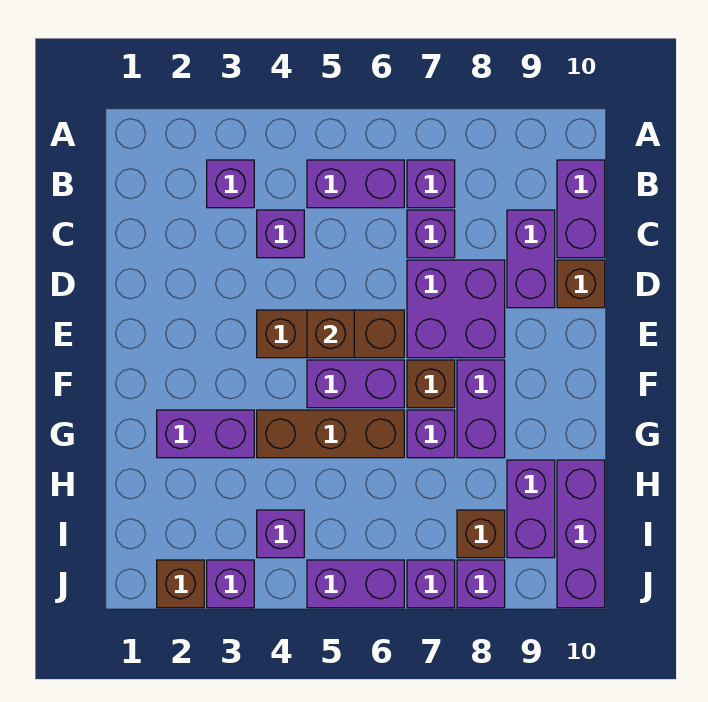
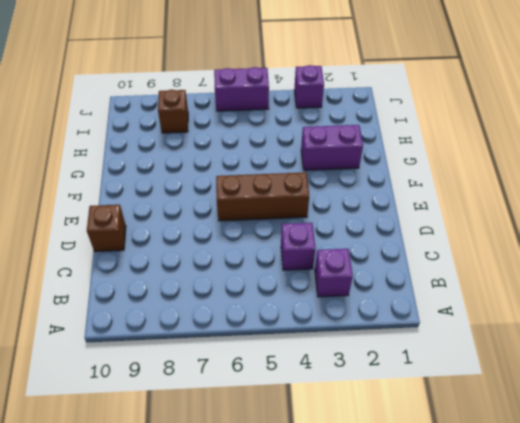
none -> purple brick B5:B6 level 1
none -> purple brick B7 level 1
none -> purple brick B10:C10 level 1

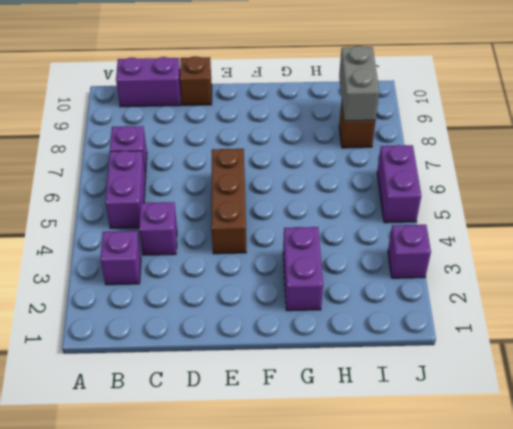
grey brick I8:I9 level 2 -> none
none -> purple brick C7 level 1
none -> purple brick C9:D9 level 1
none -> purple brick D7:E8 level 1

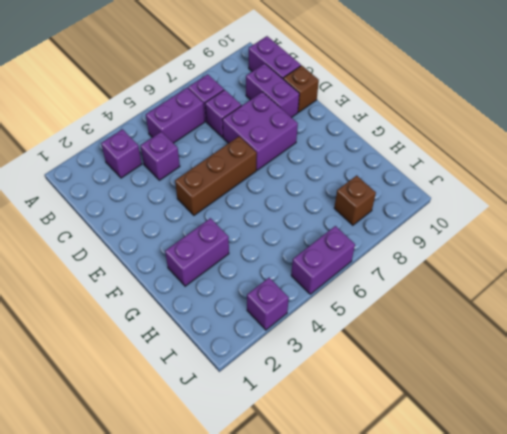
none -> purple brick F5:F6 level 1
none -> brown brick F7 level 1
none -> purple brick F8:G8 level 1

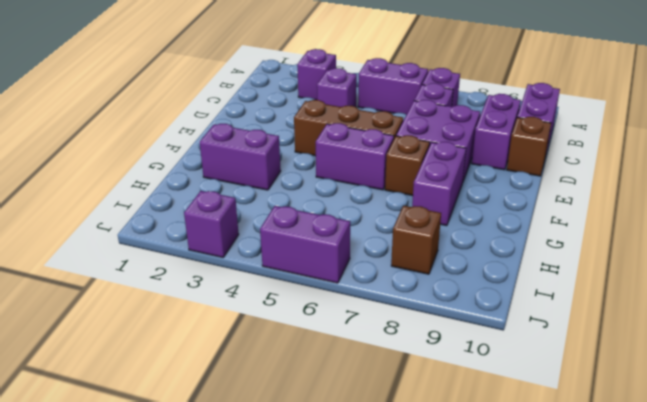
none -> brown brick G4:G6 level 1
none -> purple brick G7 level 1
none -> purple brick H9:I9 level 1

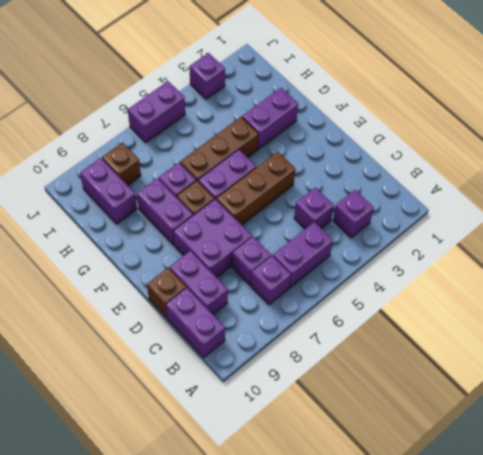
none -> purple brick H10:J10 level 1
none -> purple brick I4 level 1
none -> brown brick J2 level 1

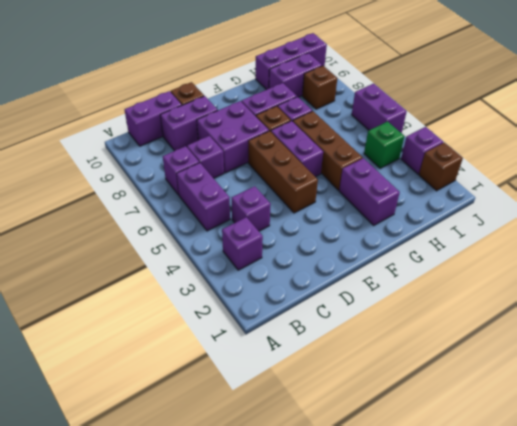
green brick I4 level 1 -> purple brick I4 level 1
none -> purple brick J7 level 1
none -> purple brick J8 level 1
none -> brown brick E5 level 2

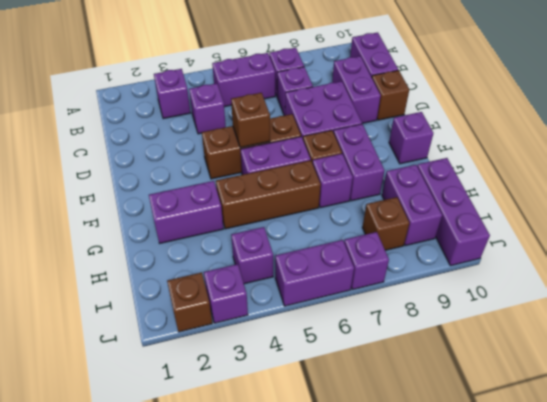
purple brick F10 level 1 -> purple brick J8 level 1

